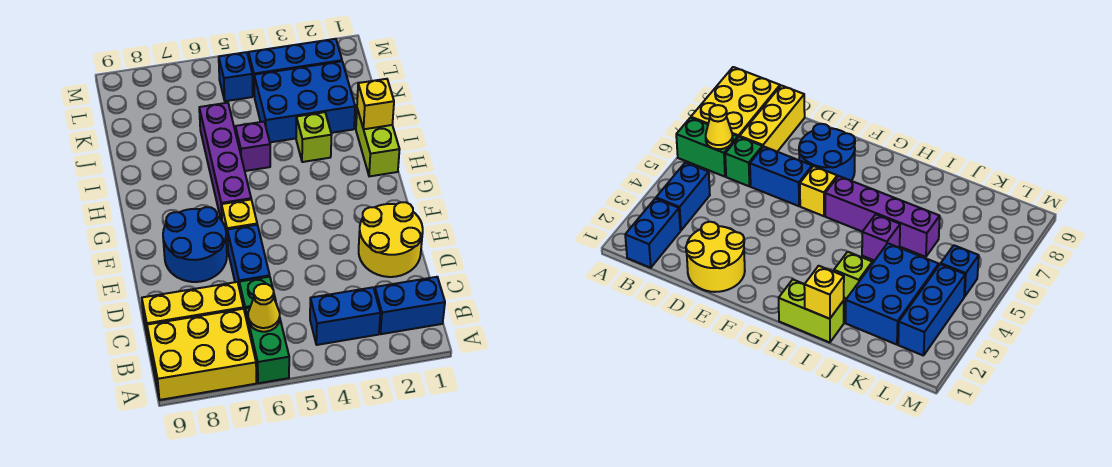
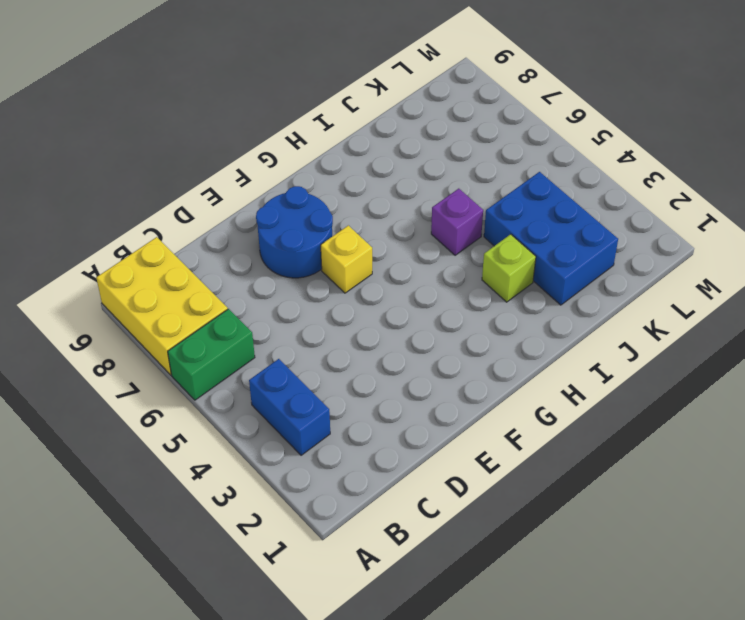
none -> blue brick B1:B2 level 1
none -> green brick C6 level 1
none -> yellow brick C7:C9 level 1

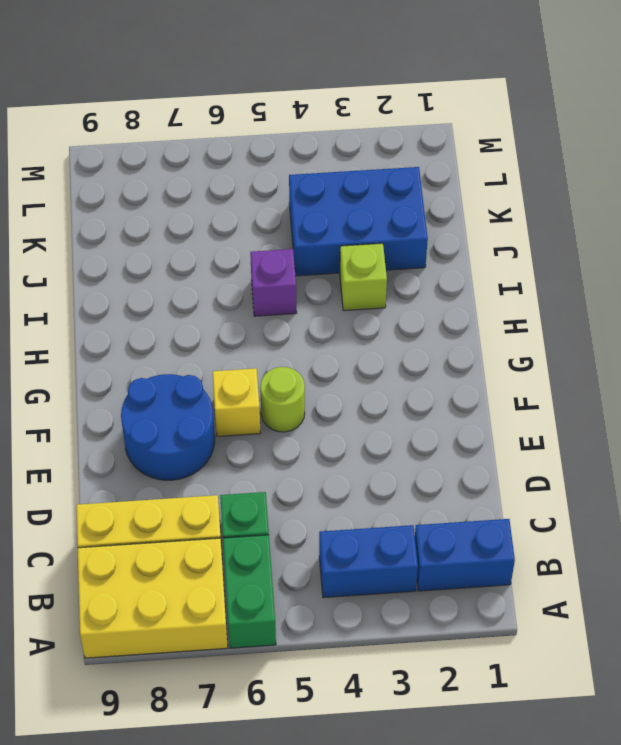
lime round brick F5 level 1 -> none
none -> yellow round brick D1:E2 level 1
none -> blue brick D6:E6 level 1
none -> purple brick G6:J6 level 1

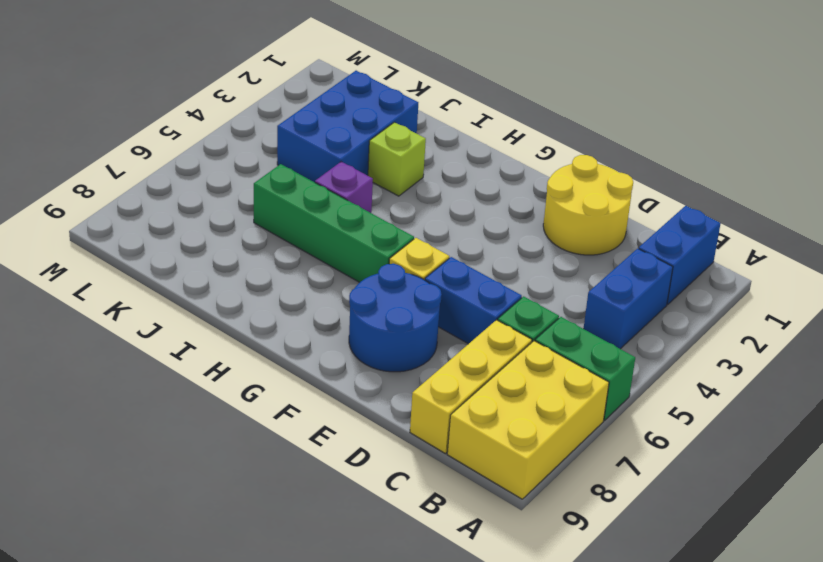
green brick G6:J6 level 1 -> purple brick G6:J6 level 1
none -> lime brick H1:I1 level 1
none -> blue brick L2:L4 level 1
none -> blue brick L5 level 1

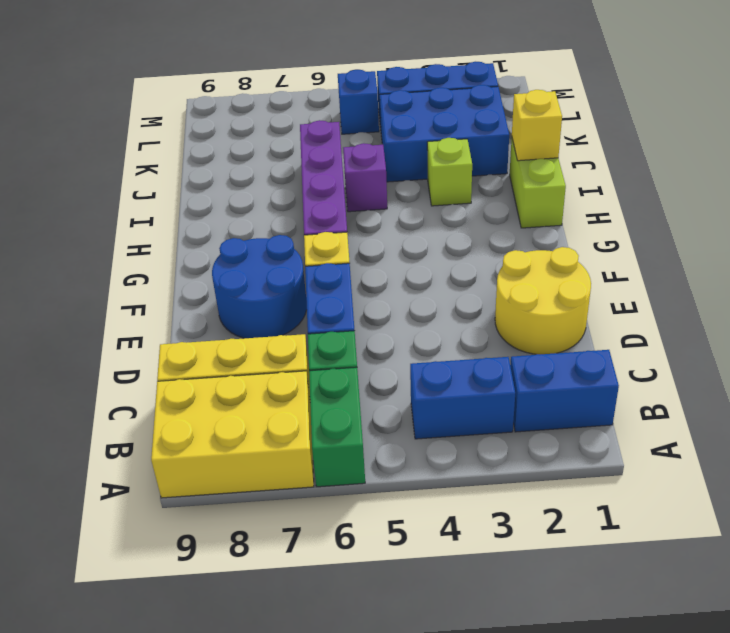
none -> yellow cone B6 level 2

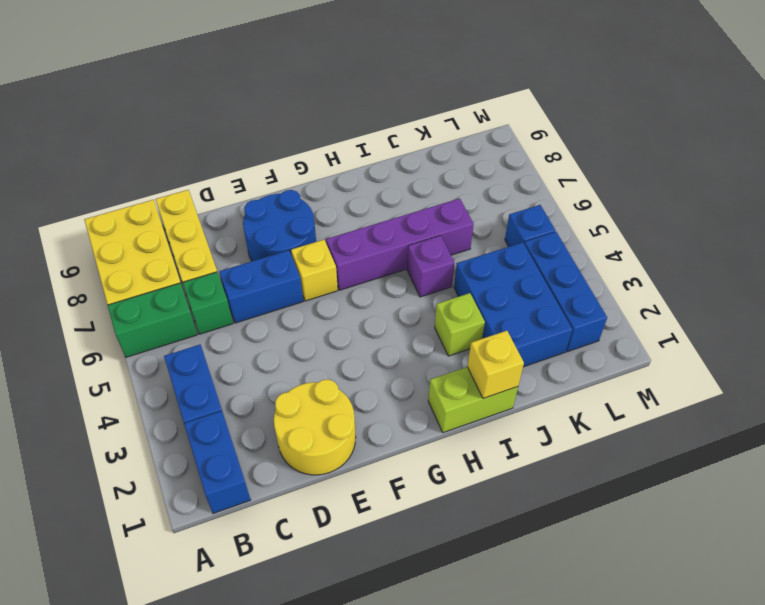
none -> yellow cone B6 level 2

